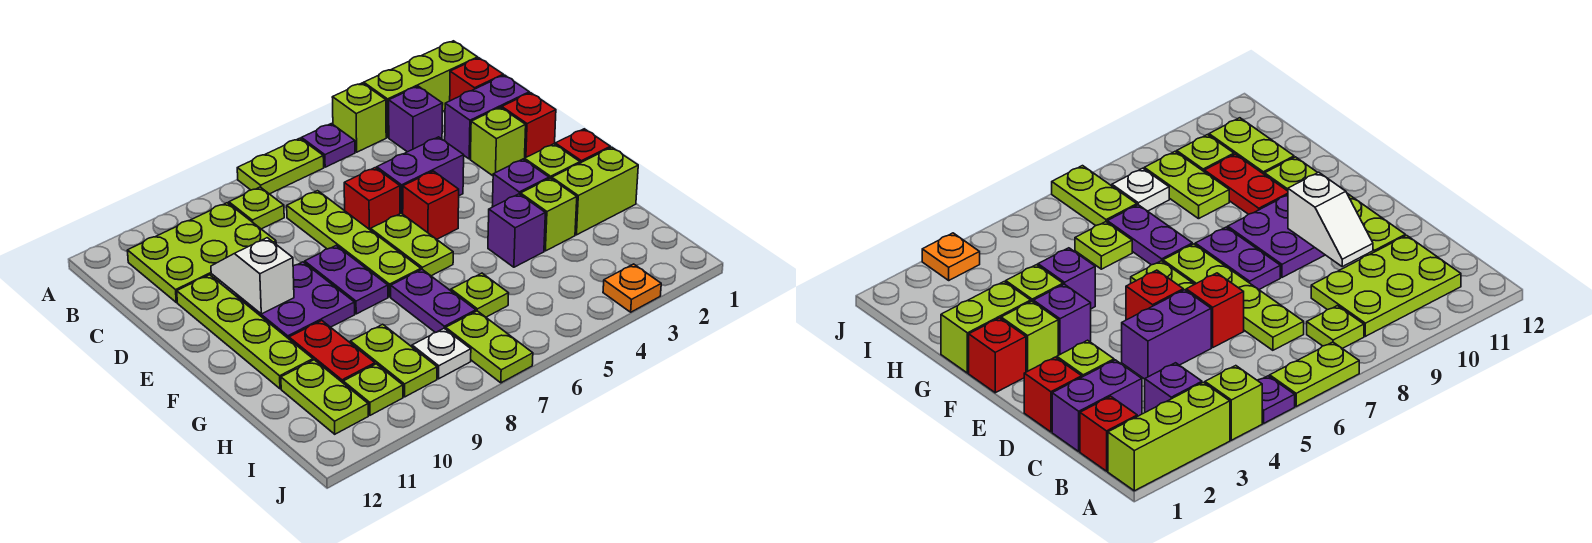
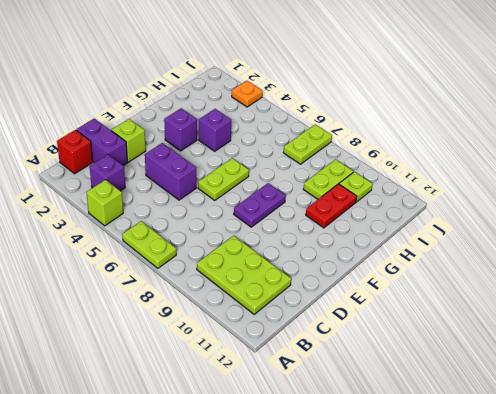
none -> lime brick A1:A3 level 1
none -> purple plate A5 level 1
none -> lime plate B8 level 1
none -> lime plate C7:F7 level 1

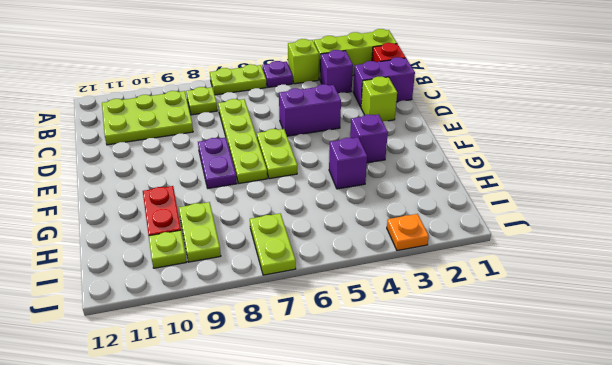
none -> red brick D1 level 1
none -> red brick D6 level 1
none -> lime plate D11:G11 level 1
none -> red brick E5 level 1

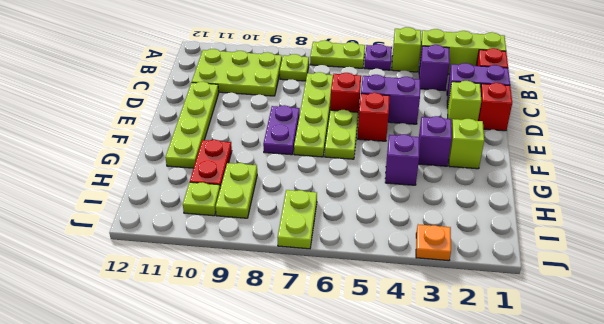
none -> purple plate E9:F10 level 1
none -> red brick F1 level 1
none -> lime brick G1:G2 level 1
none -> lime brick G3 level 1

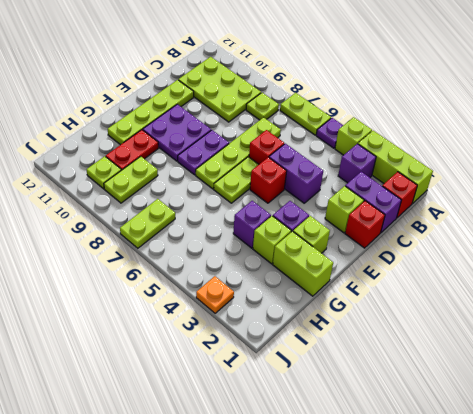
none -> red brick F1 level 1
none -> purple plate G7:H7 level 1
none -> lime plate H6 level 1
none -> lime plate H11:I11 level 1

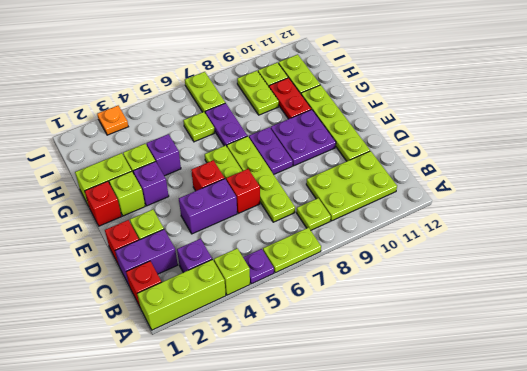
none -> white plate I8 level 1
none -> white slope D10:E10 level 2 top E

